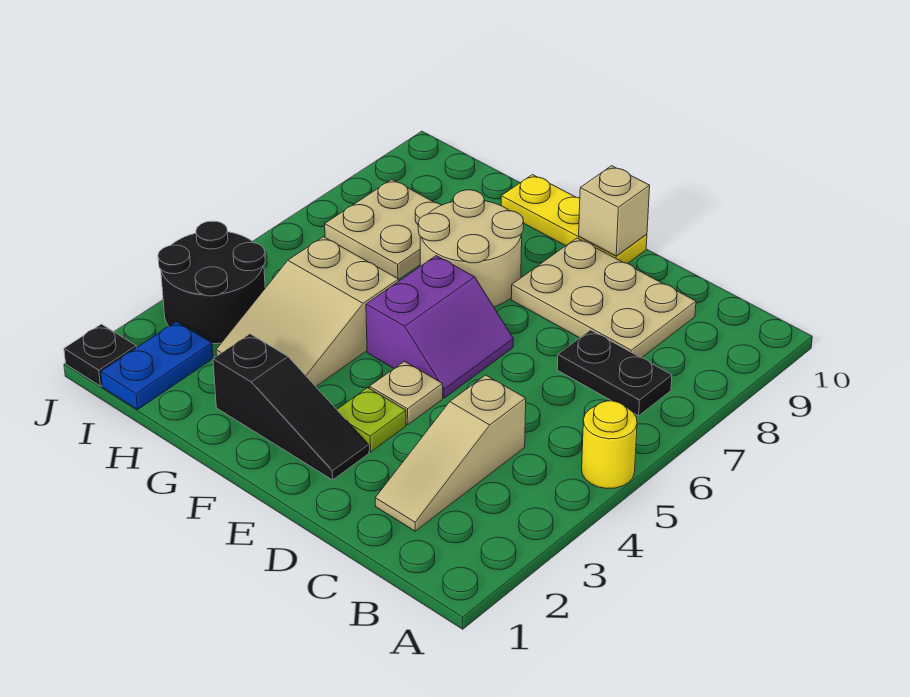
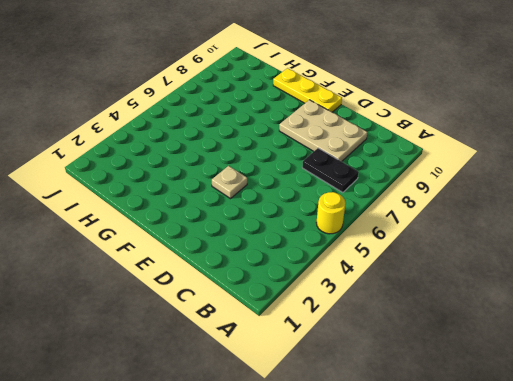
none -> tan slope C2:C4 level 1 top 4
none -> black slope E2:G2 level 1 top G
none -> lime plate E3 level 1

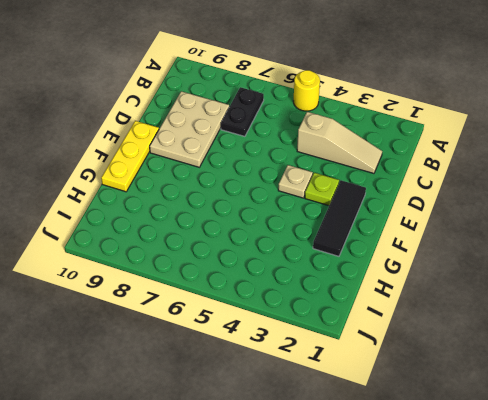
black tile E2:G2 level 1 -> black slope E2:G2 level 1 top G
none -> purple slope E5:F6 level 1 top F
none -> tan round brick F7:G8 level 1
none -> tan slope G3:H5 level 1 top 5

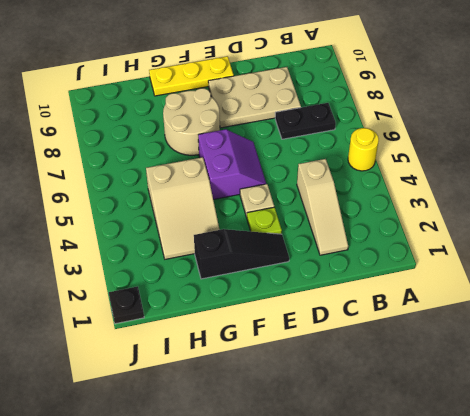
none -> tan plate H7:I8 level 1
none -> blue plate I1:I2 level 1
none -> black round brick I3:J4 level 1

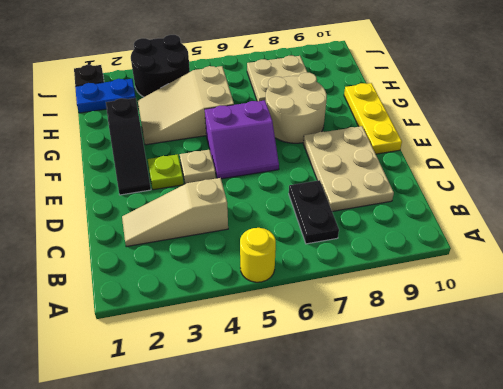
none -> tan brick E10 level 2

